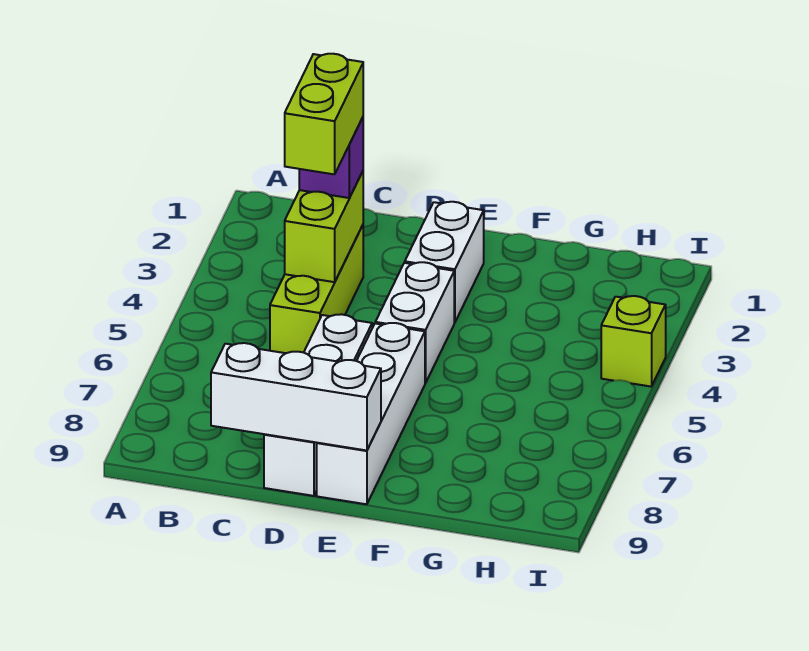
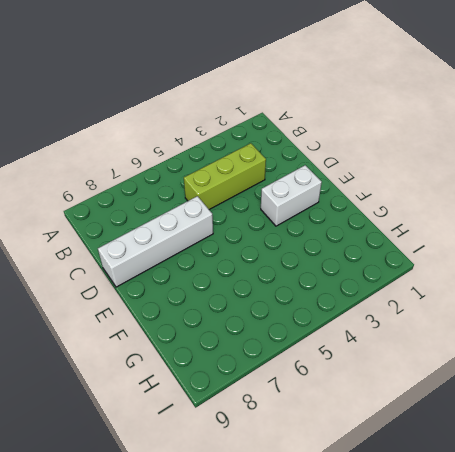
none -> white brick E4:E5 level 1
none -> white brick E6:E9 level 1

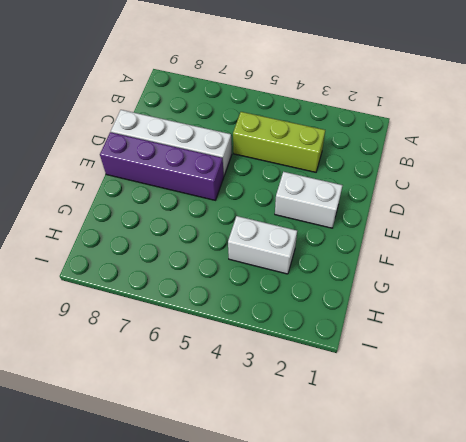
purple brick E6:E9 level 1 -> white brick E6:E9 level 1
white brick G3:G4 level 1 -> white brick E4:E5 level 1
none -> lime brick I4 level 1
none -> lime brick C3:C4 level 2

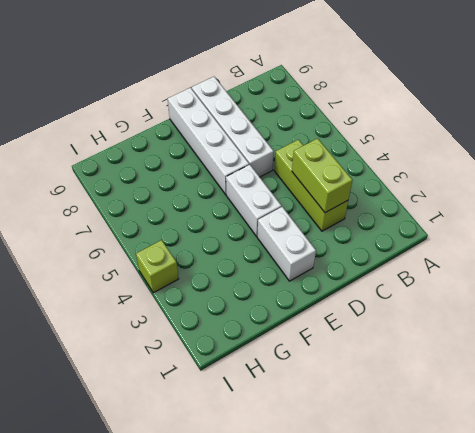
none -> white brick C9:E9 level 2
none -> purple brick C3 level 3

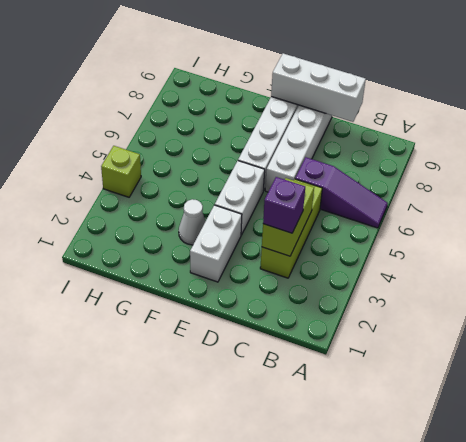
purple slope A6:C6 level 1 top C -> none
white cone F3 level 1 -> none
none -> lime brick C3:C4 level 4

